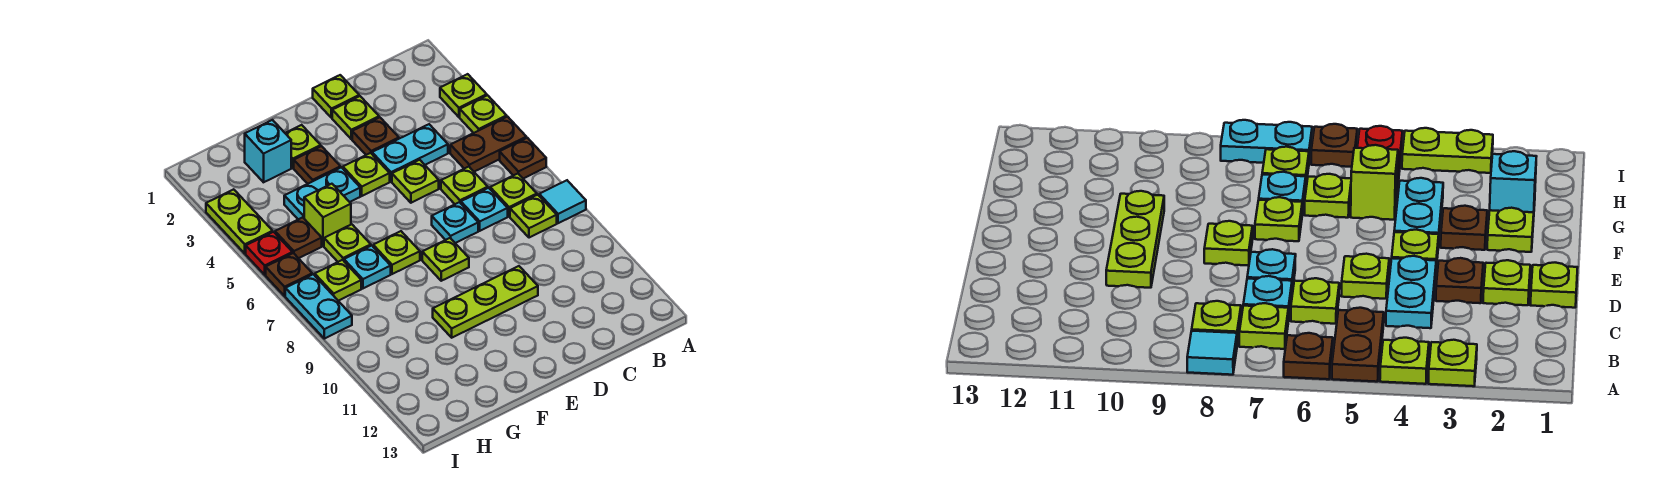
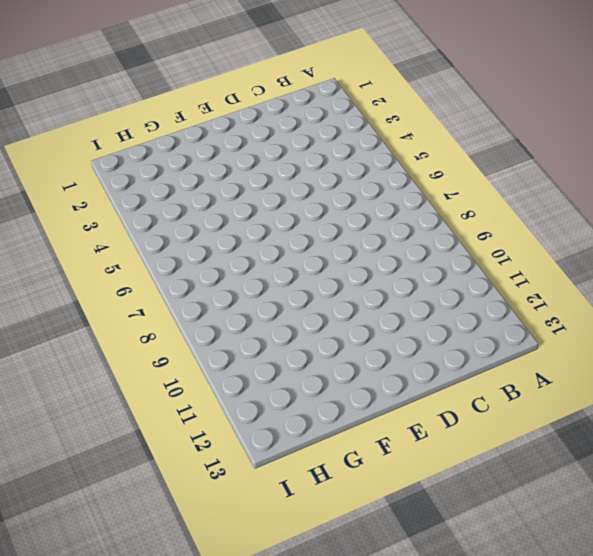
none -> lime plate A3 level 1
none -> lime plate A4 level 1
none -> brown plate A5:B5 level 1
none -> brown plate A6 level 1

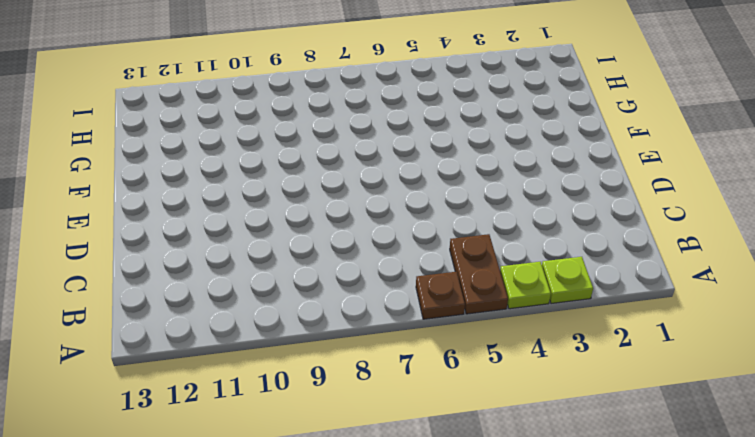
none -> cyan tile A8 level 1
none -> lime plate B7 level 1
none -> lime plate B8 level 1
none -> cyan plate C4:D4 level 1

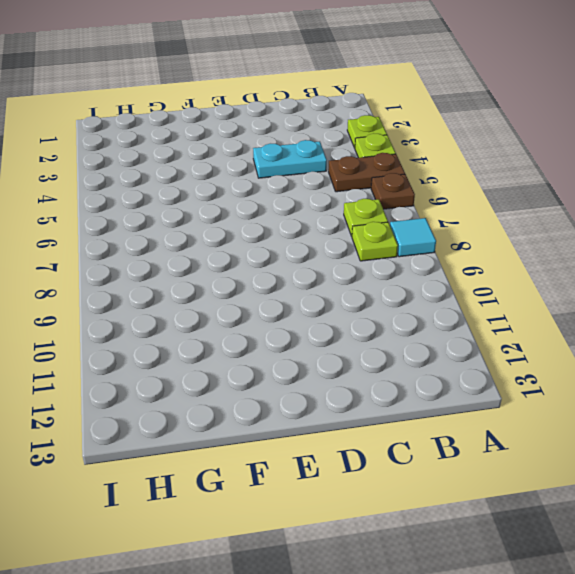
none -> lime plate C6 level 1
none -> cyan plate C7 level 1
none -> lime plate D1 level 1
none -> lime plate D2 level 1

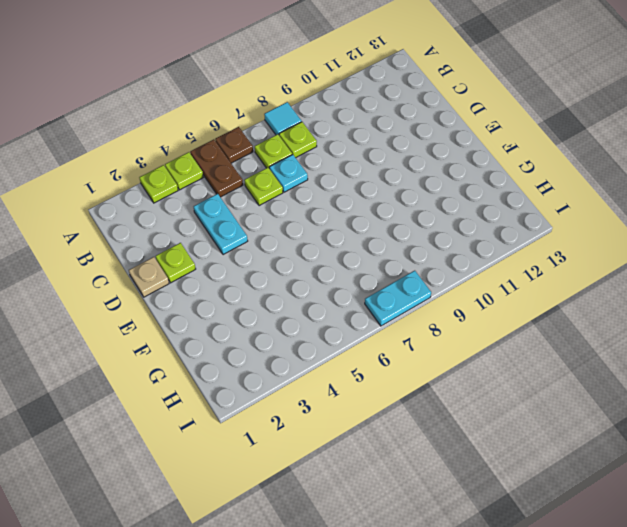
tan plate D1 level 1 -> lime plate D1 level 1
none -> brown plate D3 level 1
none -> lime plate D5 level 1
none -> cyan plate D7 level 1
none -> lime plate D10:F10 level 1

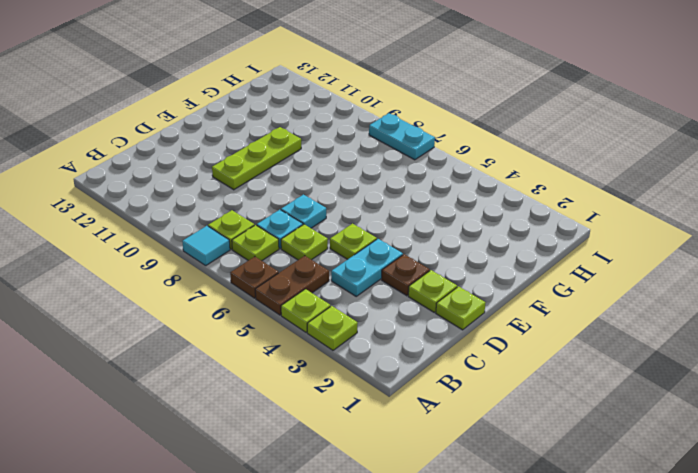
none -> lime plate E4 level 1
none -> lime plate E8 level 1
none -> lime plate F2 level 1
none -> brown plate F3 level 1

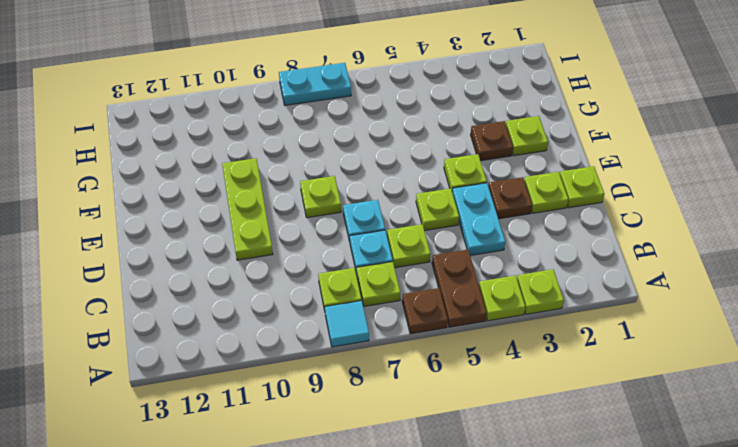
none -> cyan plate F4:G4 level 1
none -> lime plate F7 level 1
none -> cyan brick G2 level 1
none -> lime brick G5 level 1

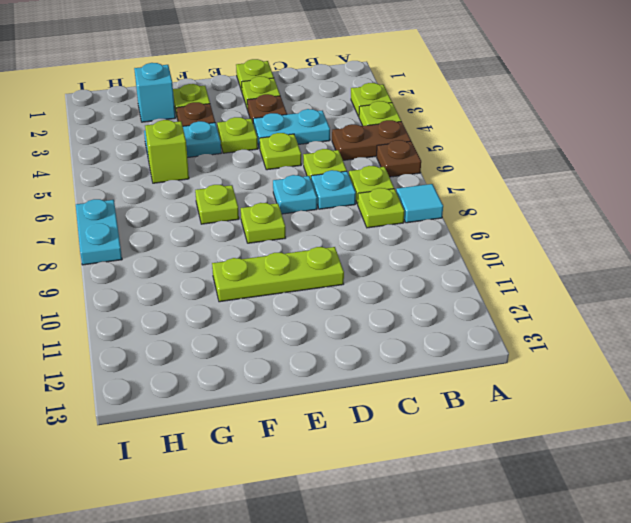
none -> lime plate G6 level 1
none -> cyan plate G7 level 1
none -> brown plate H5 level 1
none -> lime plate H7 level 1

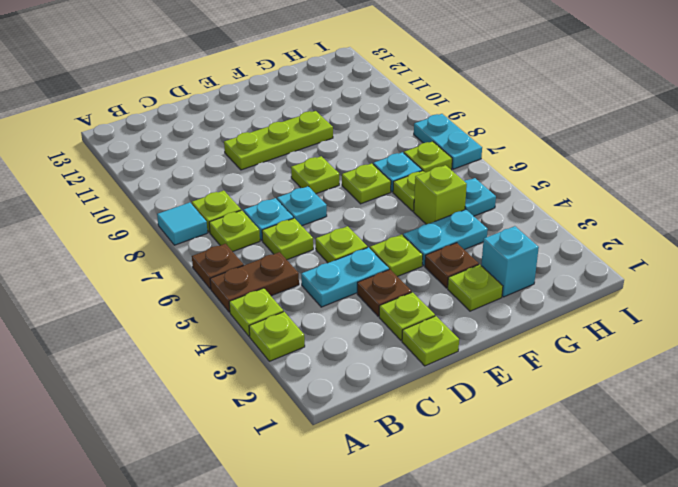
cyan plate H5 level 1 -> brown plate H5 level 1
none -> lime plate I3:I4 level 1
none -> red plate I5 level 1
none -> brown plate I6 level 1

